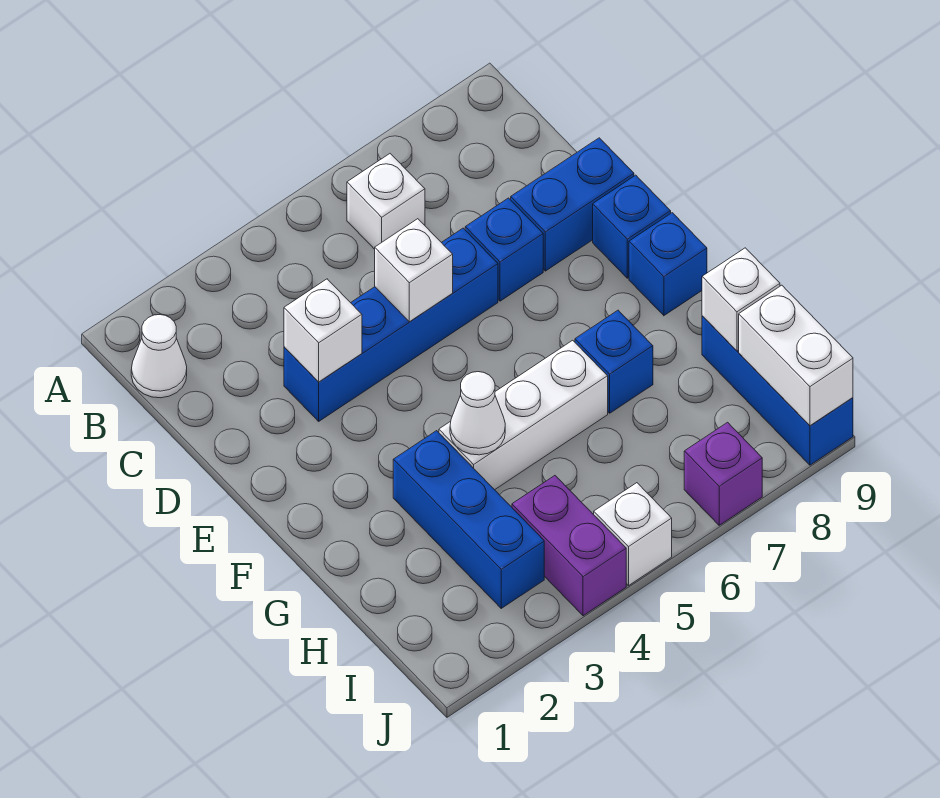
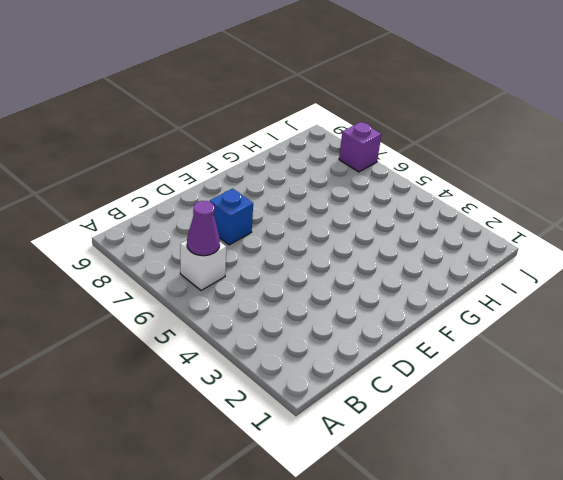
purple cone B6 level 2 -> none
none -> white cone B1 level 1
none -> blue brick D3:D6 level 1
none -> blue brick D8:D9 level 1

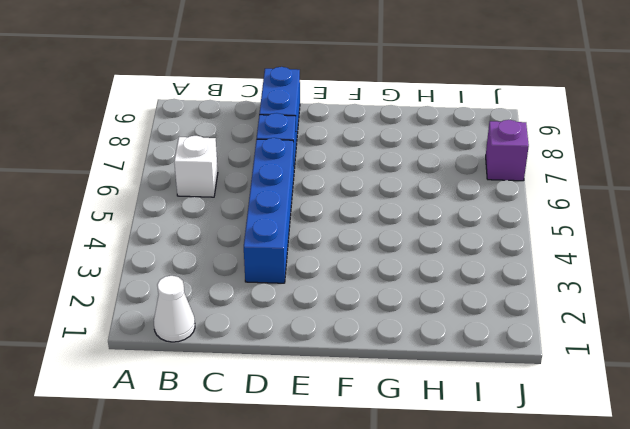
none -> blue brick E9 level 1
none -> blue brick F9 level 1
none -> blue brick G3:I3 level 1

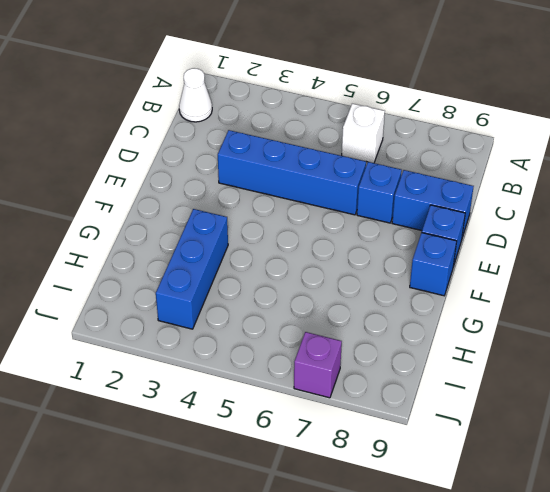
none -> white brick G4:G6 level 1
none -> blue brick G7 level 1
none -> blue brick H9:J9 level 1

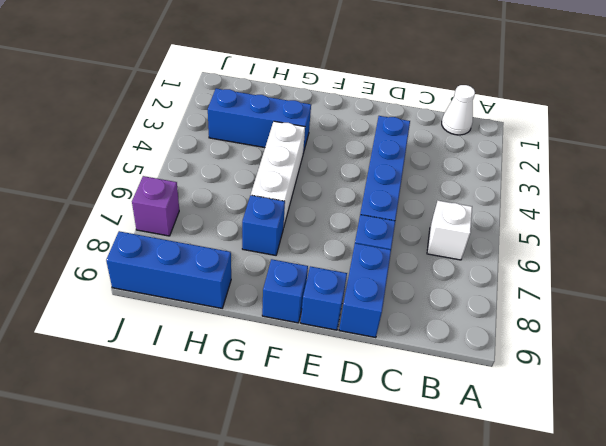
none -> purple brick I4:J4 level 1
none -> white brick J5 level 1
none -> white brick D3 level 2

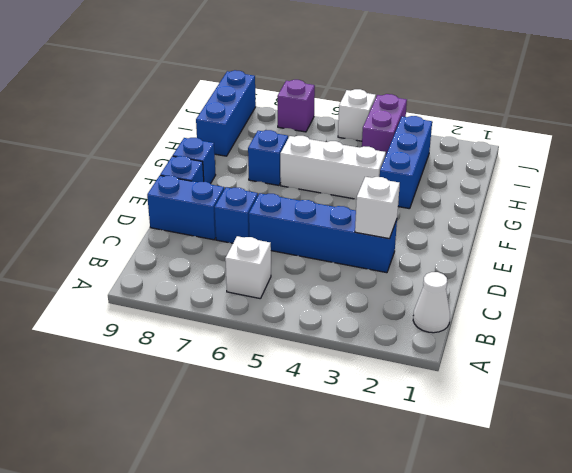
none -> white brick D5 level 2
none -> white cone G4 level 2
none -> white brick H9 level 2

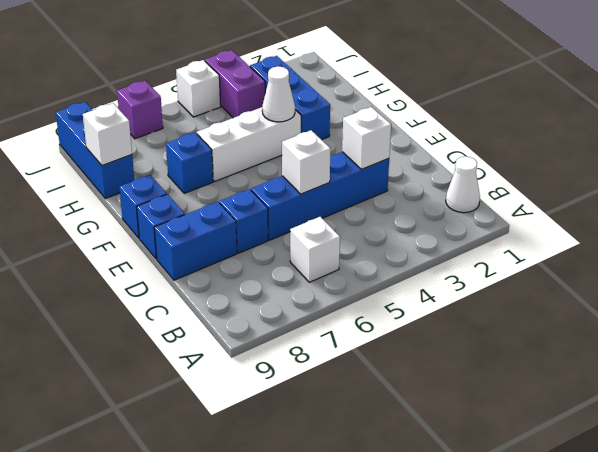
none -> white brick I9:J9 level 2

